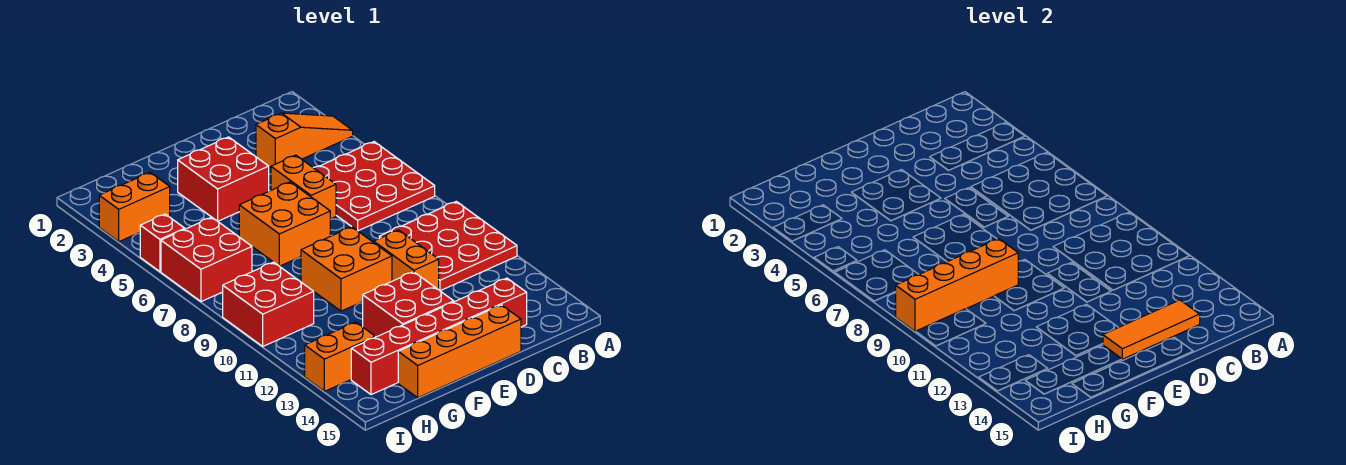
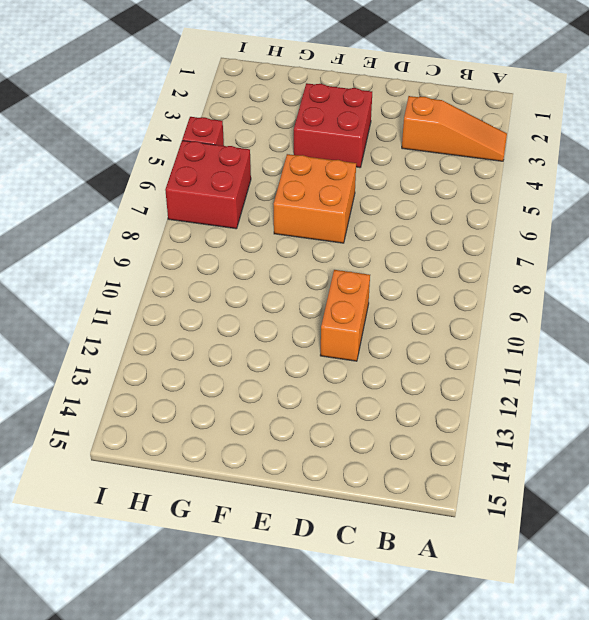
none -> red plate A5:C7 level 1
none -> red plate A9:C11 level 1
none -> red brick C14:H14 level 1

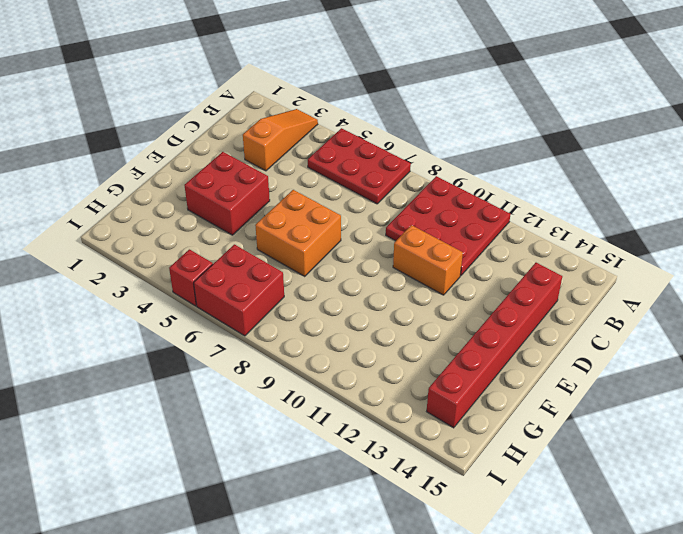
red plate A5:B7 level 1 -> red plate A5:C7 level 1
none -> orange brick D5:D6 level 1
none -> orange brick D15:G15 level 1
none -> orange brick E9:F10 level 1

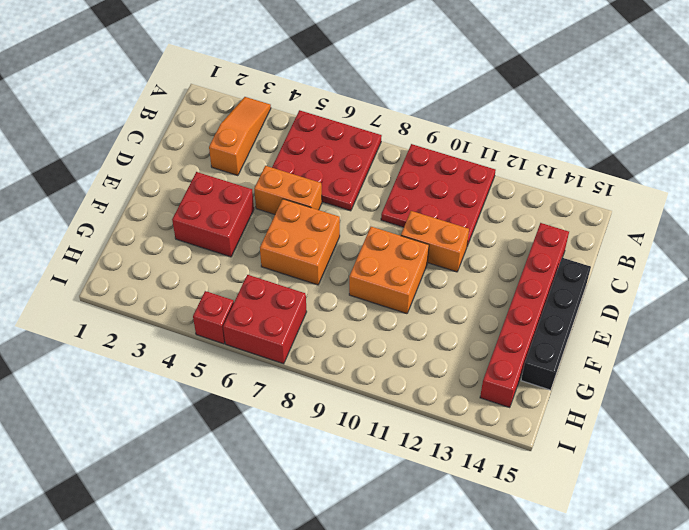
black brick D15:G15 level 1 -> orange brick D15:G15 level 1
none -> red brick E12:F13 level 1
none -> orange brick H3:I3 level 1
none -> red brick H9:I10 level 1

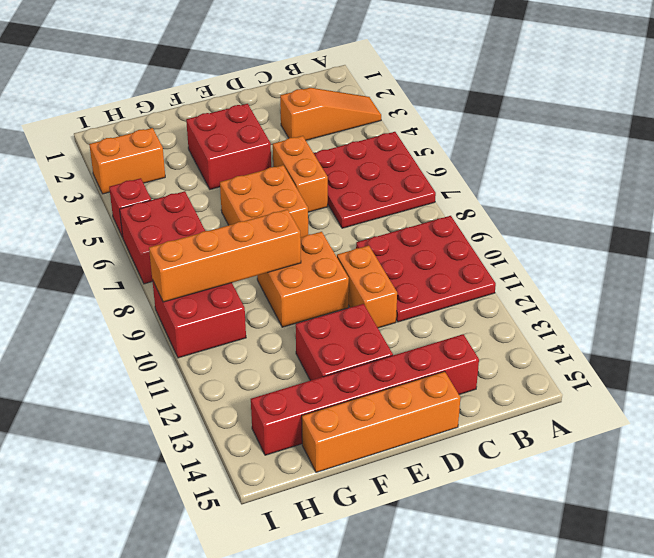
none -> orange brick H13:I13 level 1
none -> orange tile C14:E14 level 2

